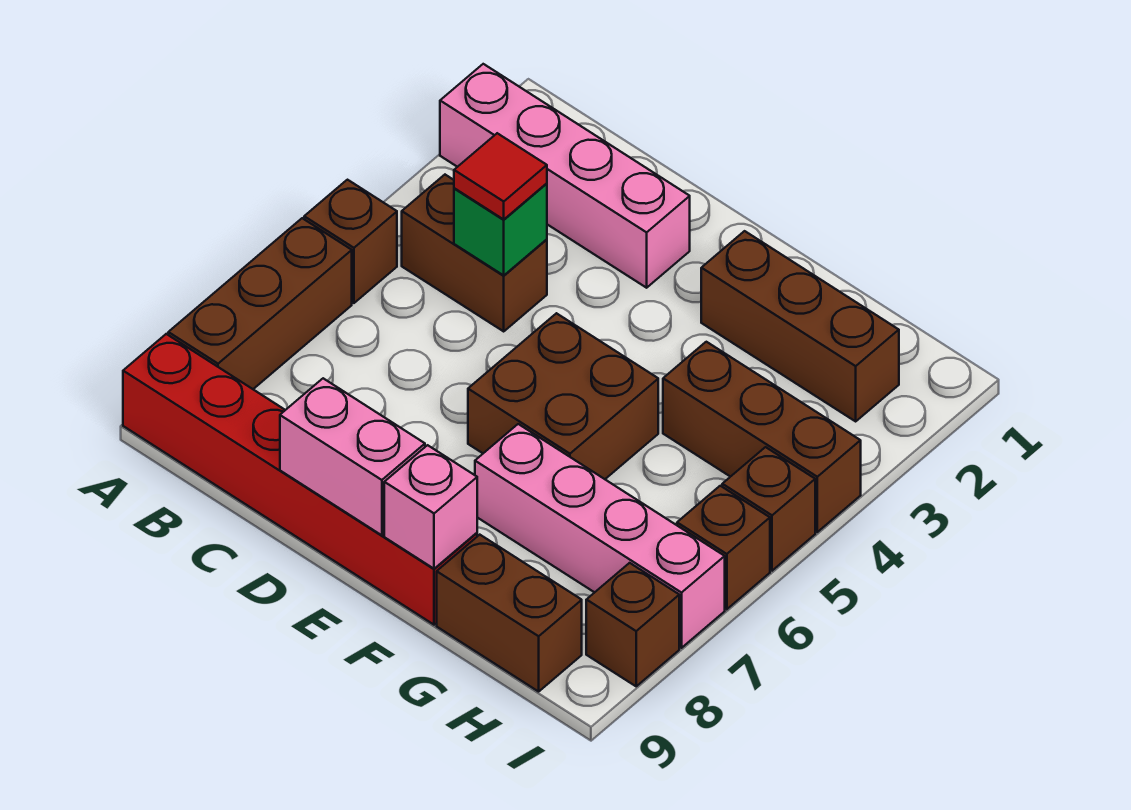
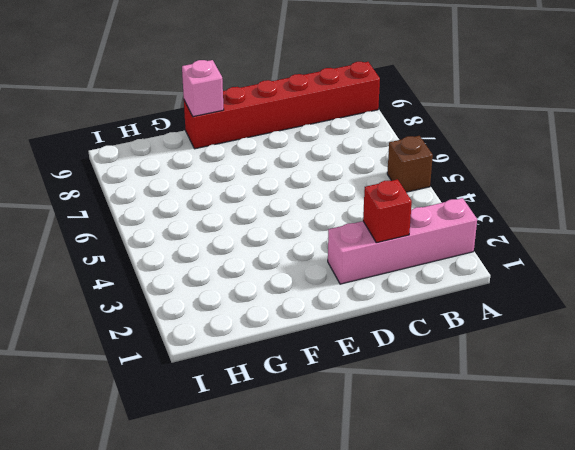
red brick C2 level 2 -> none
none -> brown brick A6:A8 level 1
none -> brown brick B4:C4 level 1
none -> brown brick E5:F6 level 1

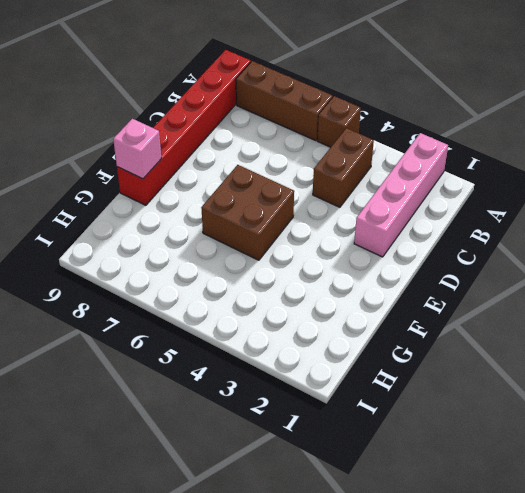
none -> brown brick F2:H2 level 1
none -> pink brick F7:I7 level 1
none -> brown brick G4:I4 level 1

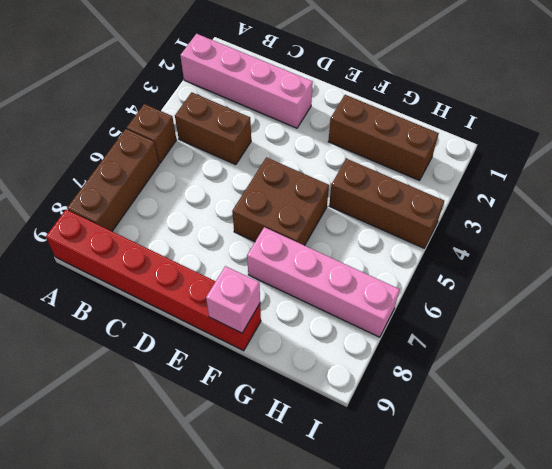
none -> brown brick G9:H9 level 1
none -> brown brick I5 level 1
none -> brown brick I6 level 1

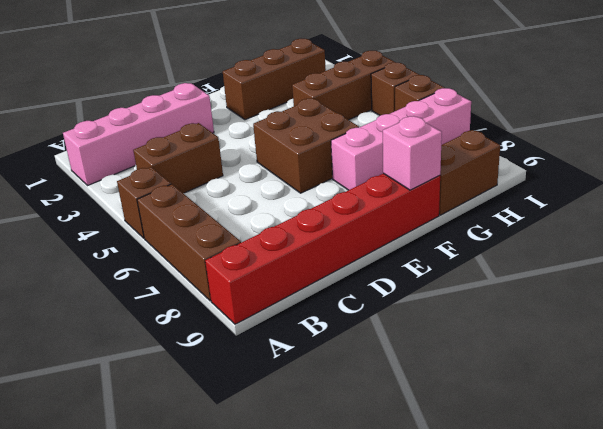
none -> brown brick I8 level 1
none -> green brick C4 level 2
none -> pink brick D9:E9 level 2

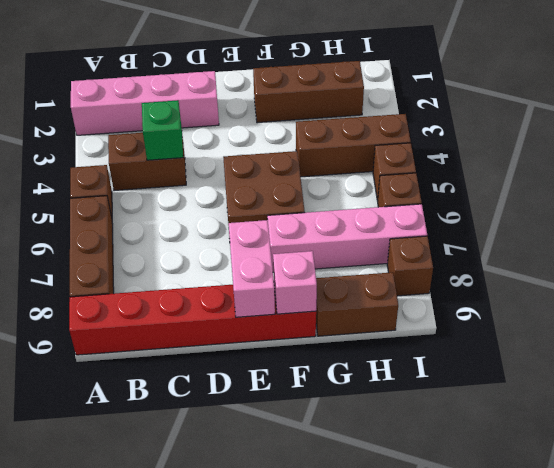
pink brick E8:E9 level 2 -> pink brick D9:E9 level 2
none -> red tile C4 level 3

